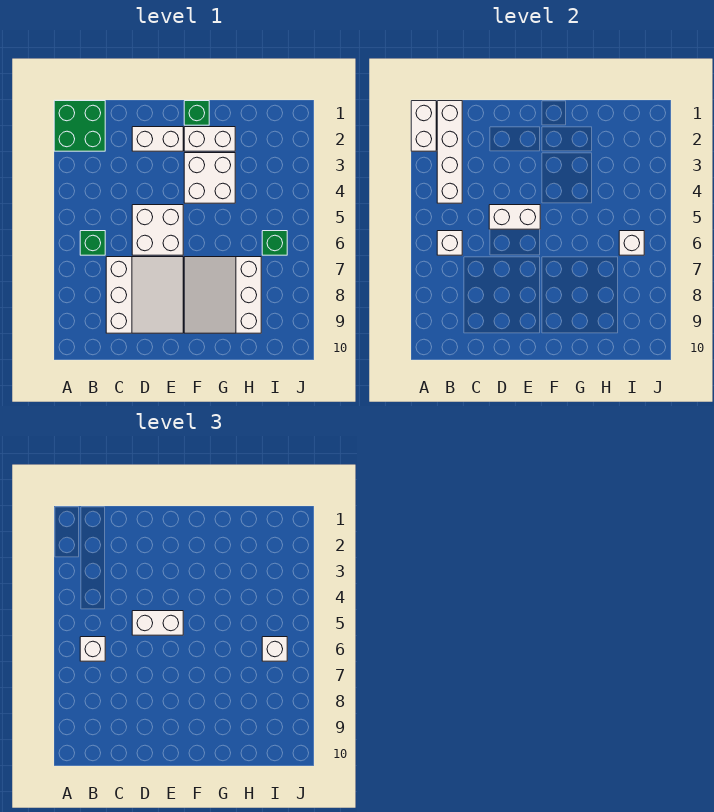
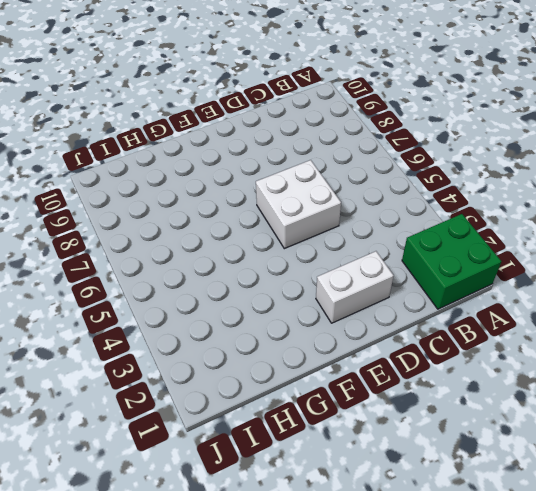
none -> green brick B6 level 1
none -> white slope C7:E9 level 1 top C
none -> green brick F1 level 1

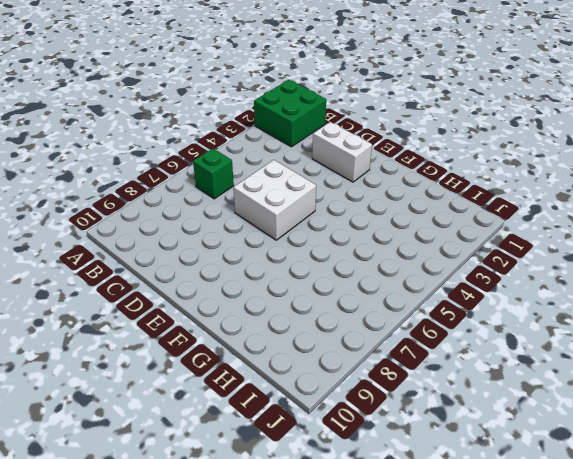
none -> white slope C7:E9 level 1 top C
none -> green brick F1 level 1
none -> white brick F2:G2 level 1

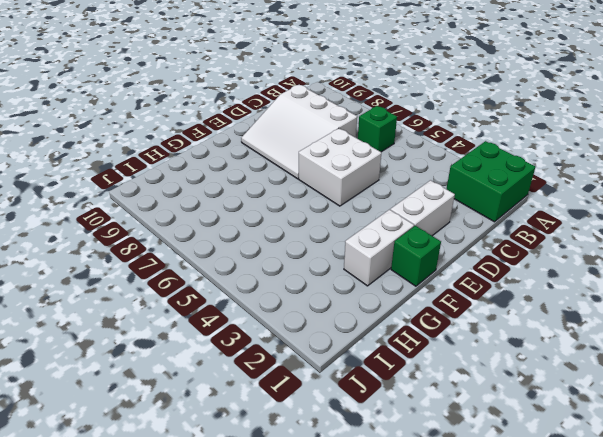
none -> white brick F3:G4 level 1
none -> white slope F7:H9 level 1 top H
none -> green brick I6 level 1

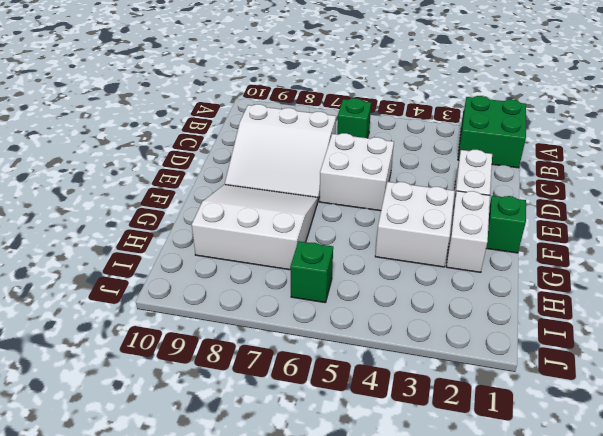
none -> white brick A1:A2 level 2
none -> white brick B1:B4 level 2
none -> white brick B6 level 2

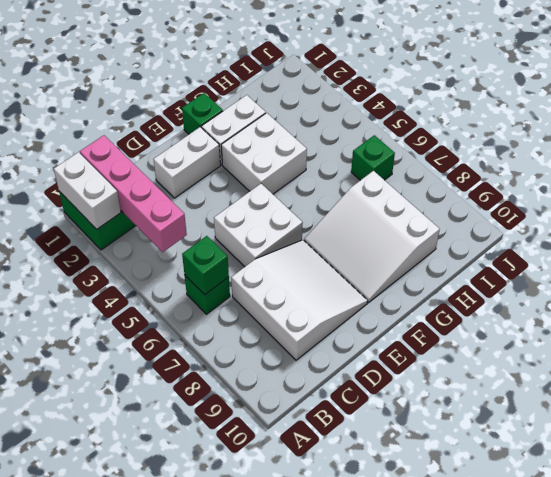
pink brick B1:B4 level 2 -> white brick B1:B4 level 2
green brick B6 level 2 -> white brick B6 level 2
none -> white brick D5:E5 level 2
none -> white brick I6 level 2
none -> white brick B6 level 3

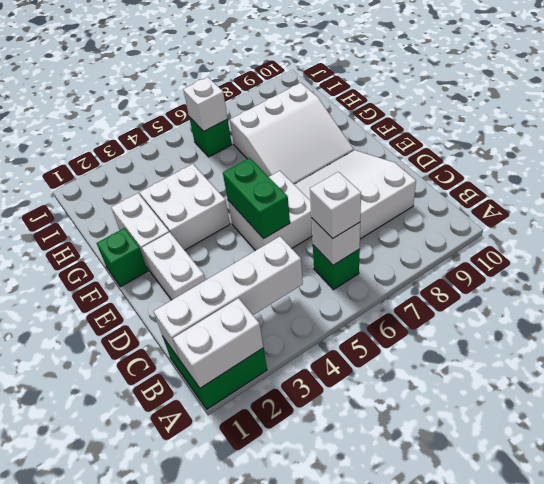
green brick D5:E5 level 2 -> white brick D5:E5 level 2
none -> white brick D5:E5 level 3
none -> white brick I6 level 3

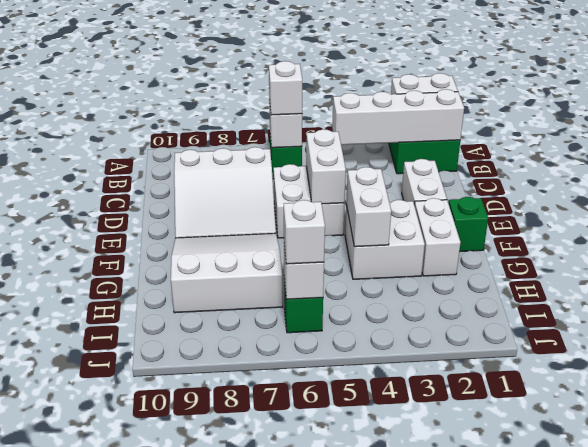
white brick F4:G4 level 2 -> white brick D5:E5 level 3

